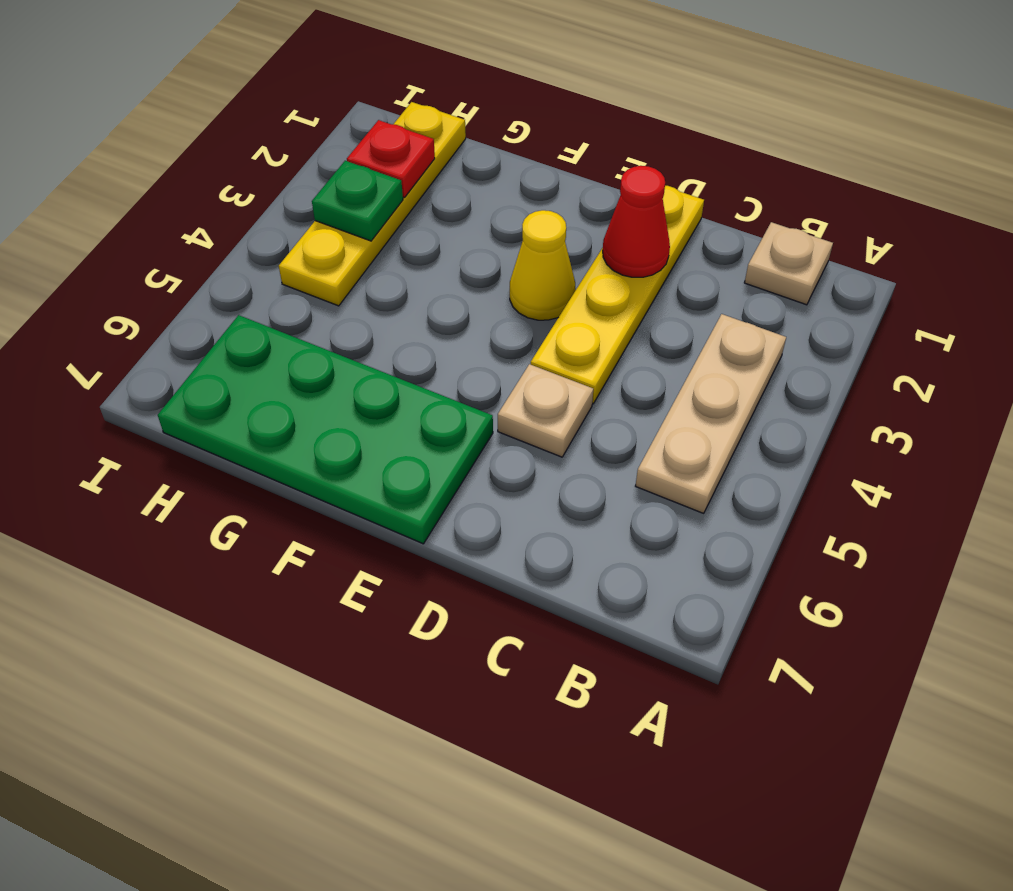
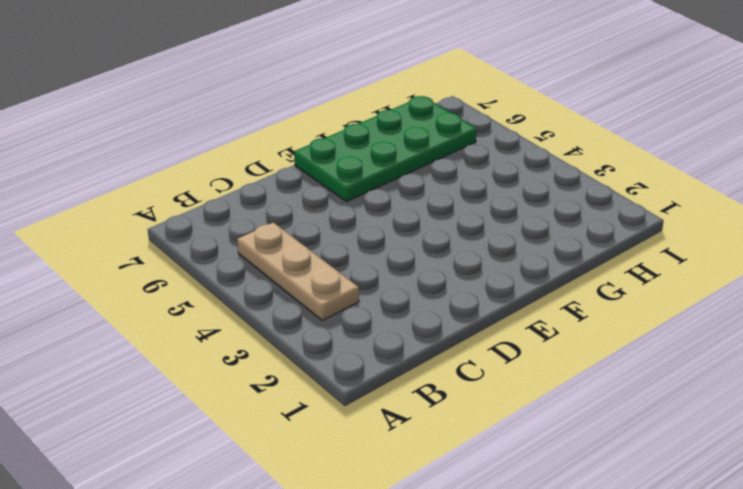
none -> tan plate B1 level 1
none -> yellow plate D1:D4 level 1

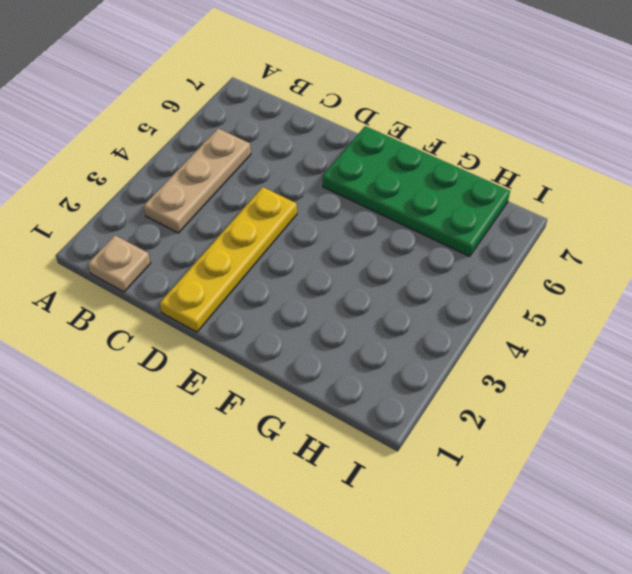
none -> tan plate D5 level 1
none -> yellow cone E3 level 1

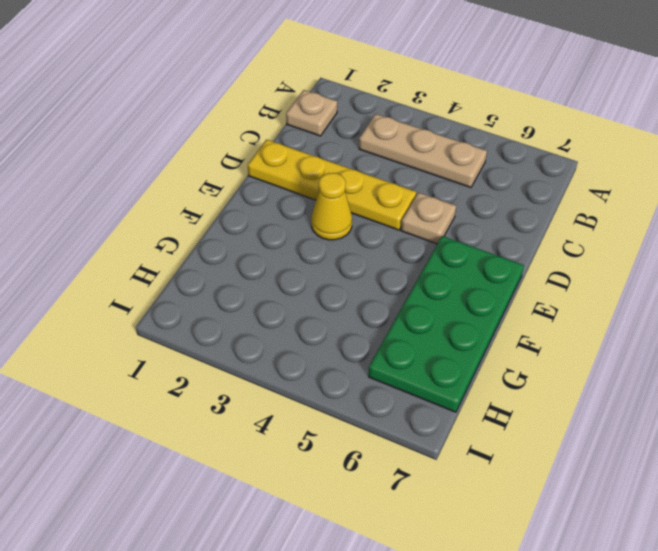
none -> yellow plate H1:H4 level 1
none -> red cone D2 level 2

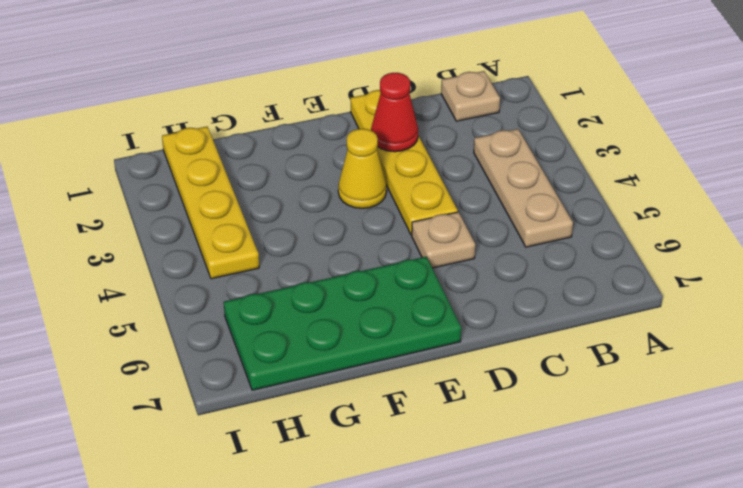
none -> red plate H2 level 2
none -> green plate H3 level 2

